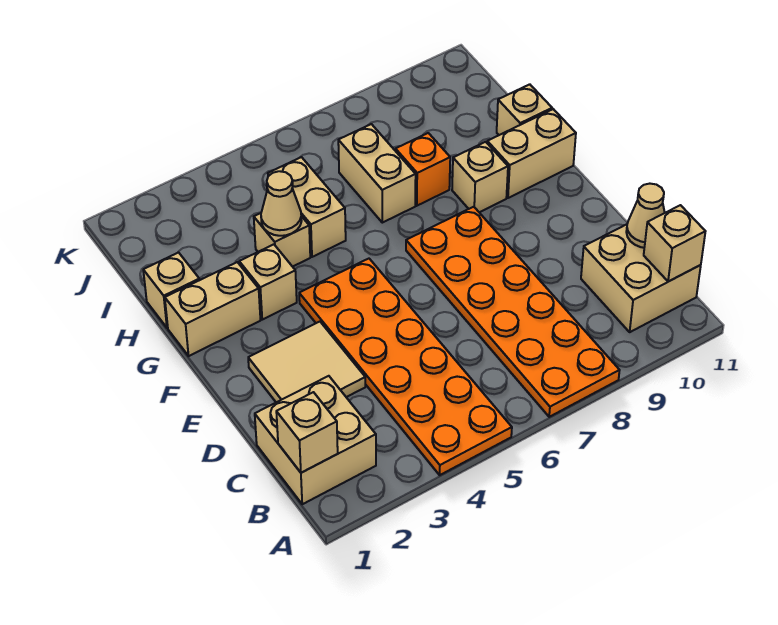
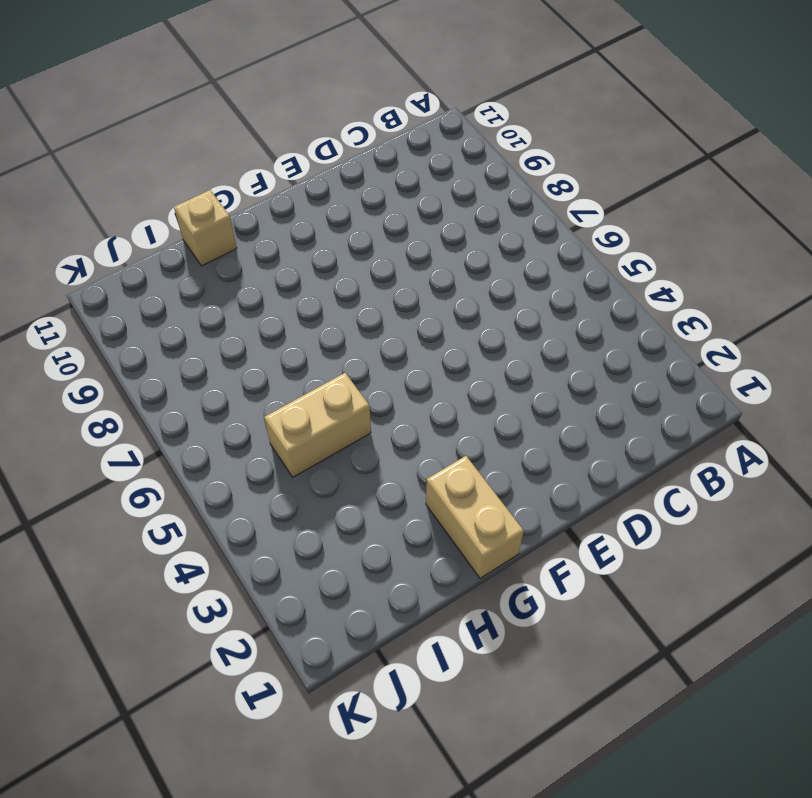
none -> orange plate A4:F5 level 1
none -> orange plate A7:F8 level 1
none -> tan brick B1:C2 level 1

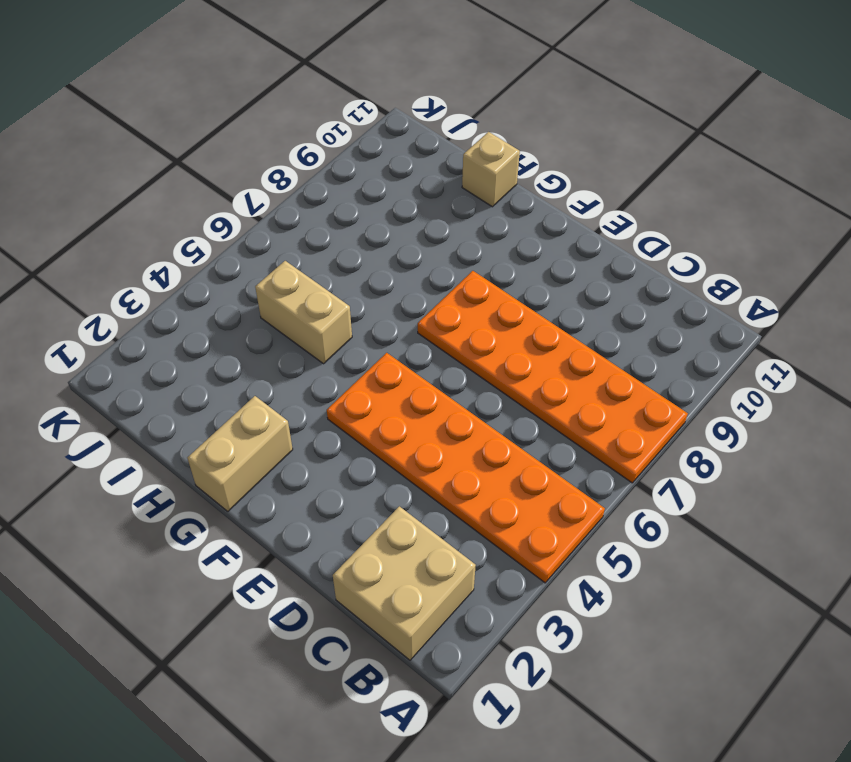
none -> tan brick B10:C11 level 1
none -> tan tile D2:E3 level 1
none -> tan brick G3 level 1

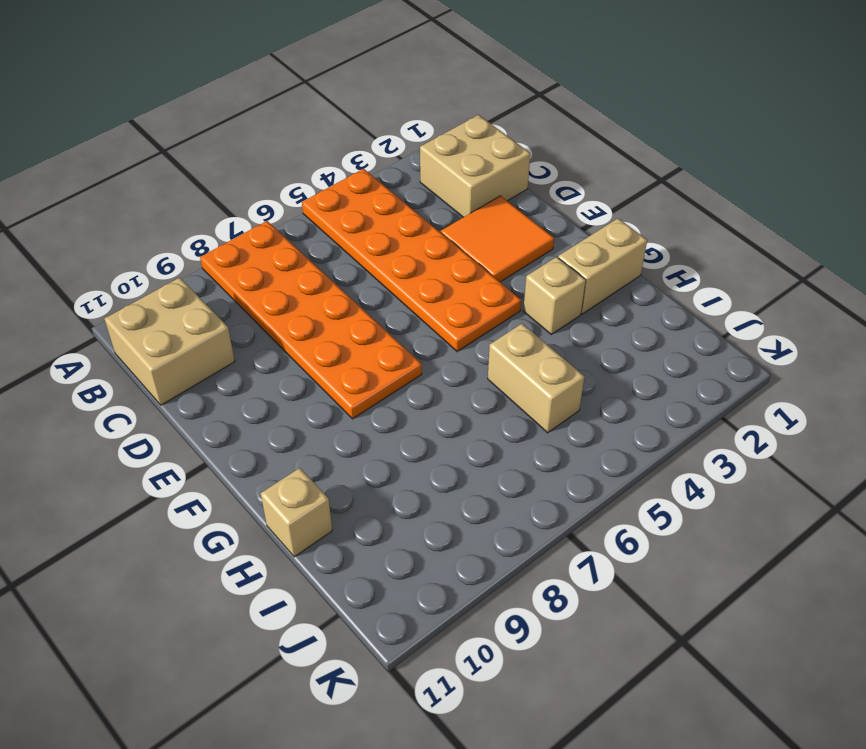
orange tile D2:E3 level 1 -> tan tile D2:E3 level 1
none -> tan brick G9 level 1
none -> tan brick G10:G11 level 1
none -> tan brick H1 level 1

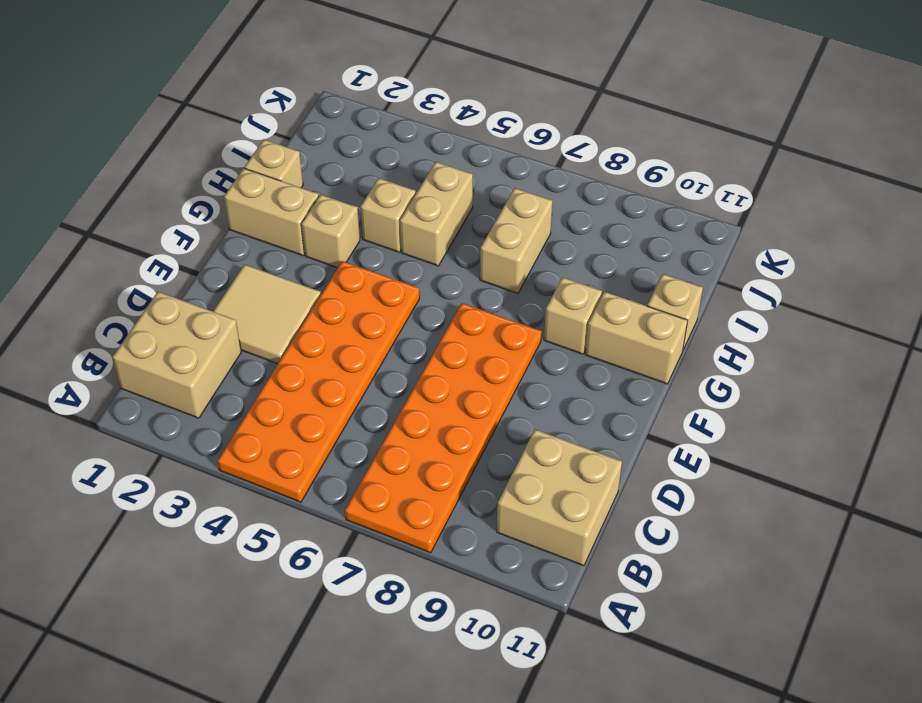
none -> orange brick H8 level 1
none -> tan brick B1 level 2
none -> tan brick B11 level 2

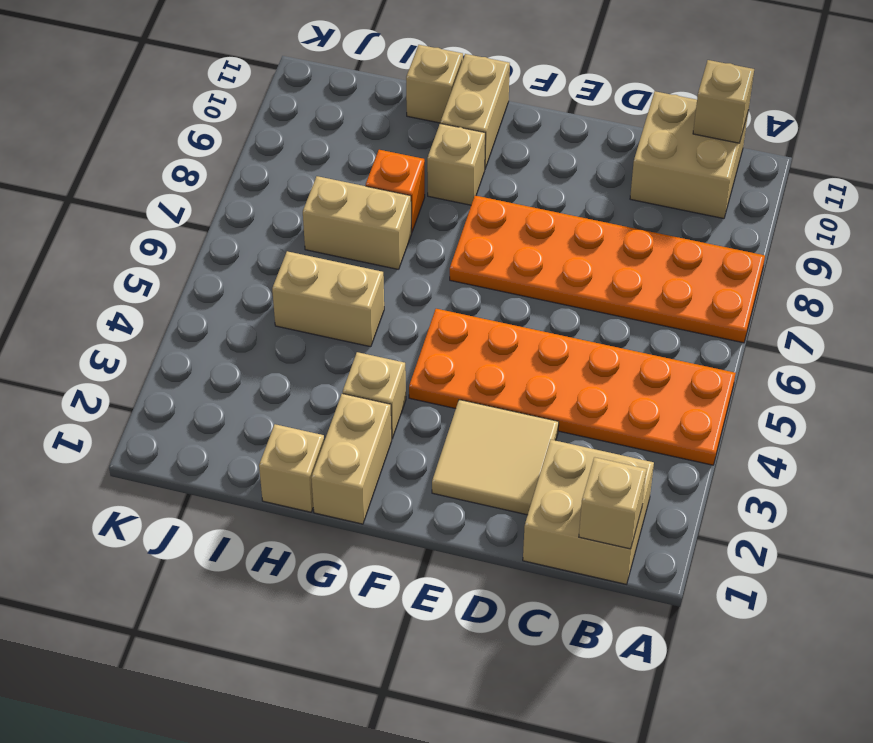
none -> tan brick H4 level 1
none -> tan cone C11 level 2
none -> tan cone H4 level 2

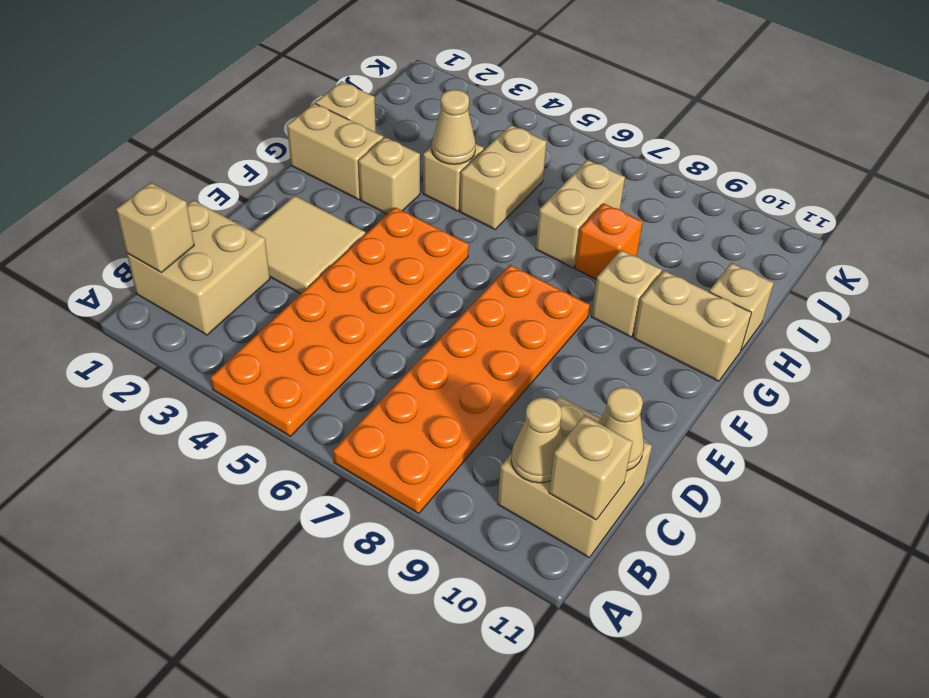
tan cone B10 level 2 -> none

